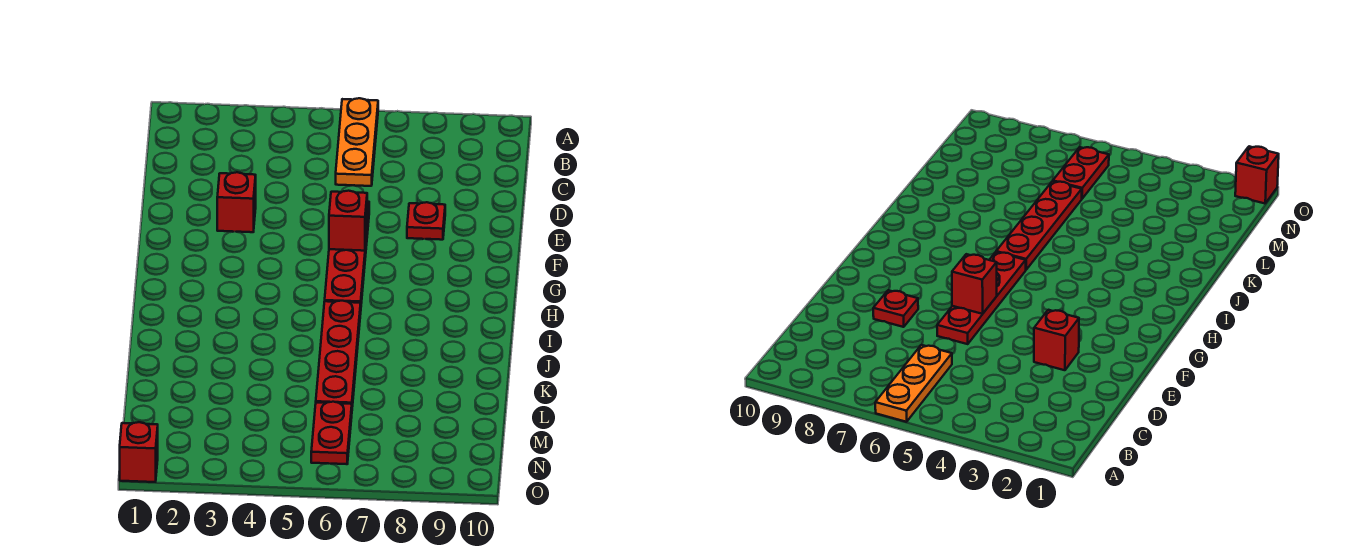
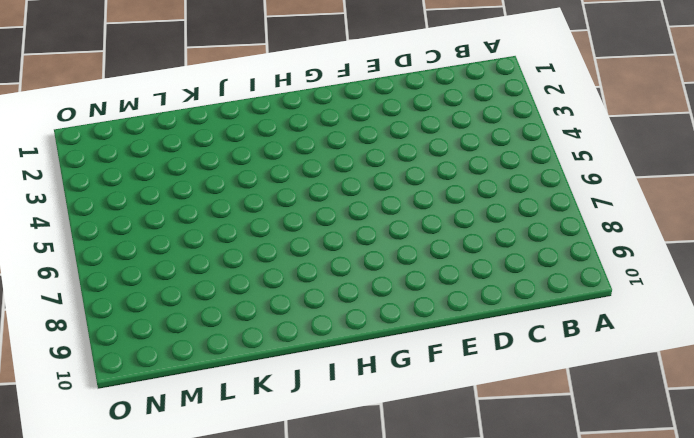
none -> orange plate A6:C6 level 1
none -> red brick E3 level 1

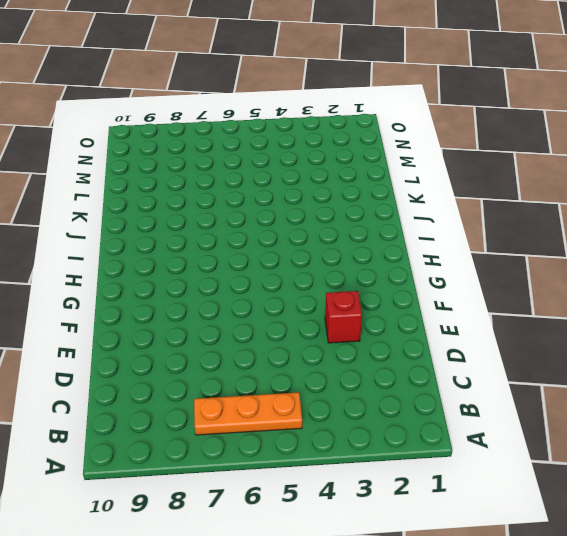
orange plate B5:B7 level 1 -> orange plate A6:C6 level 1
none -> red plate E6:H6 level 1
none -> red plate E8 level 1

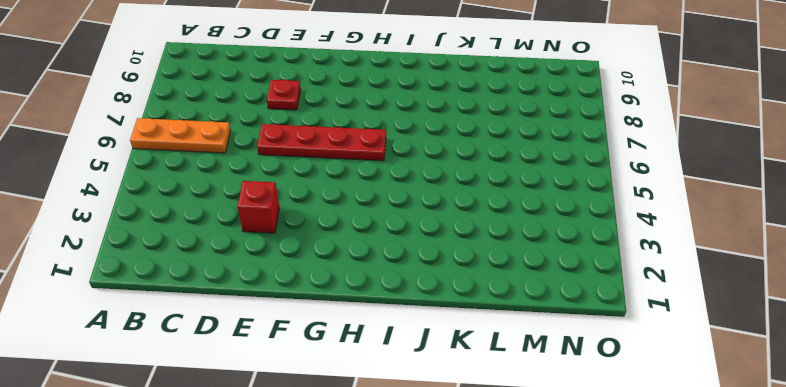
none -> red plate I6:L6 level 1
none -> red plate M6:N6 level 1

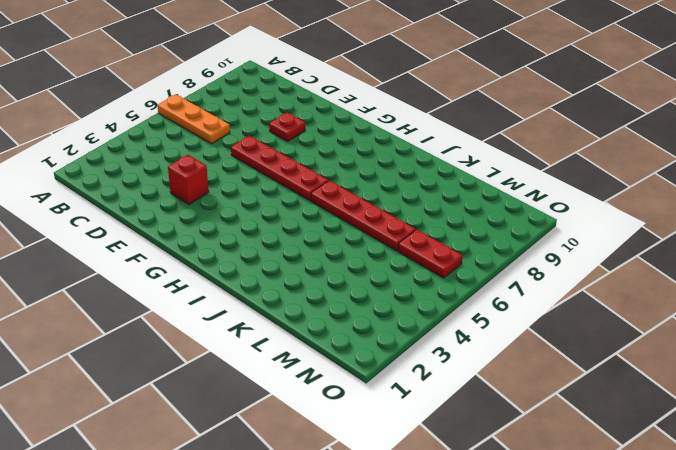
none -> red brick O1 level 1
none -> red brick F6 level 2

